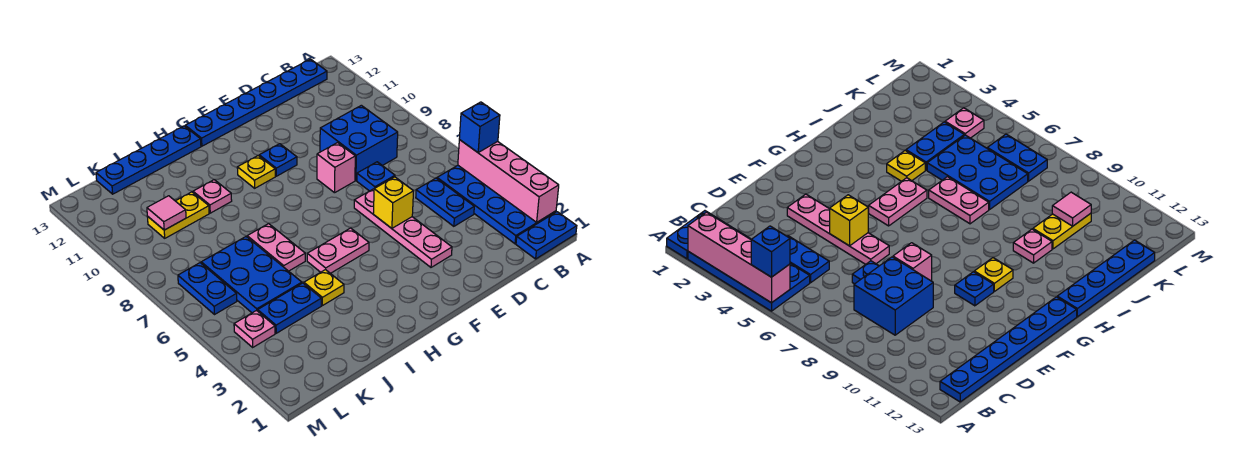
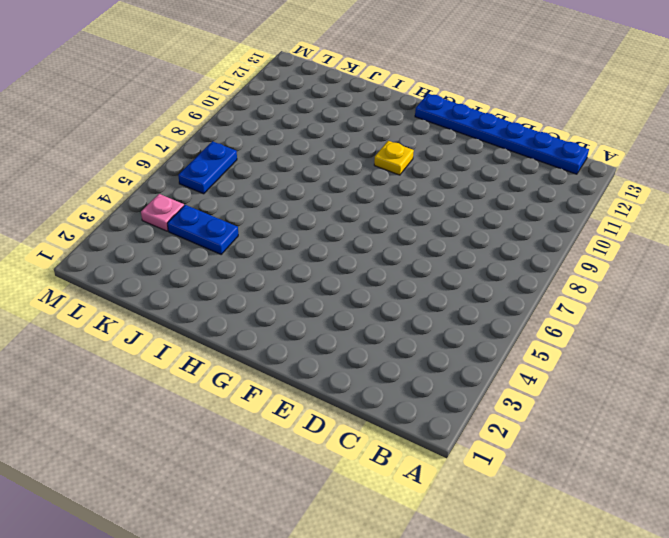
none -> blue plate A1:B1 level 1
none -> blue plate A2:B5 level 1
none -> blue plate C4:C5 level 1

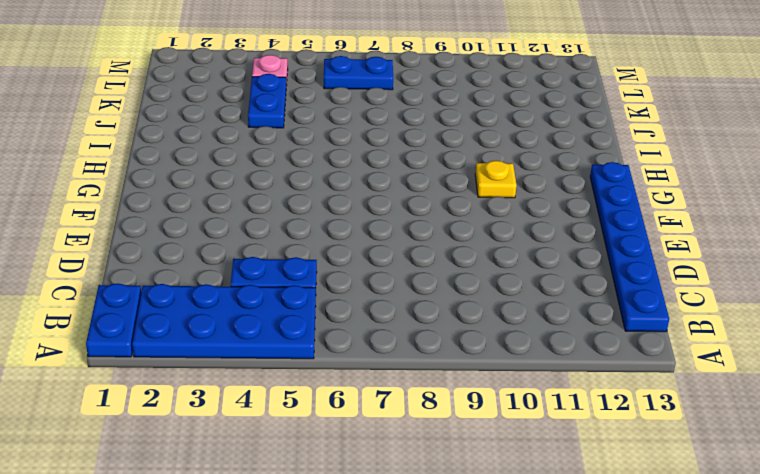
none -> blue brick C8:D9 level 1
none -> blue plate D7 level 1
none -> pink plate E3:E6 level 1

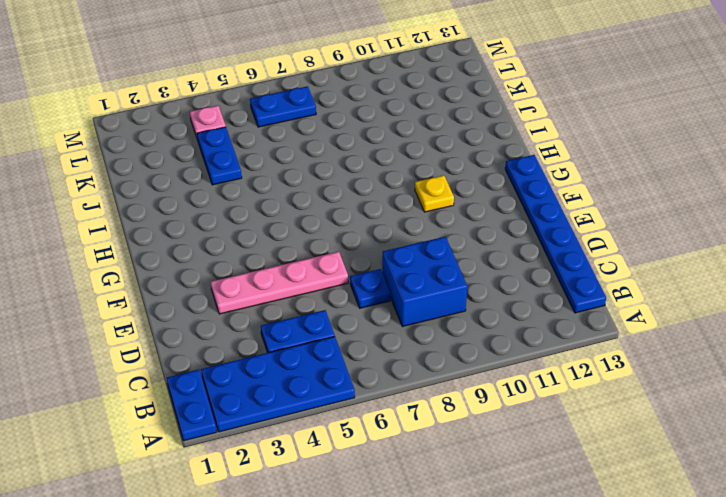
none -> pink brick E8 level 1
none -> blue plate F10 level 1
none -> pink plate G5:H5 level 1

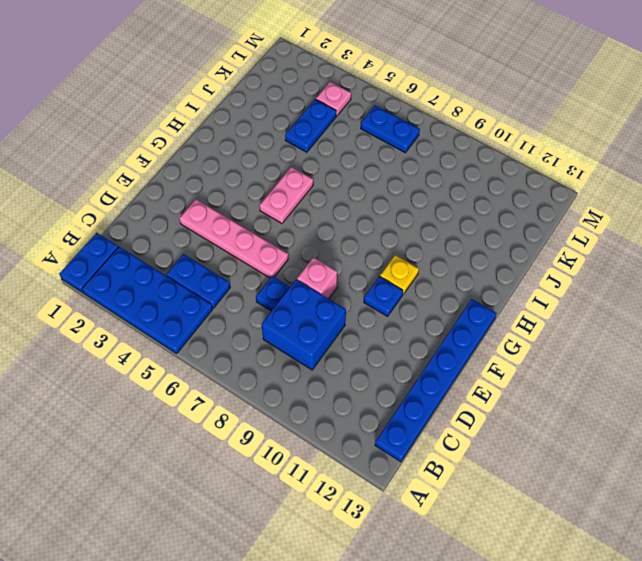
none -> blue plate H13:K13 level 1
none -> yellow plate I4 level 1
none -> pink plate I6:I7 level 1

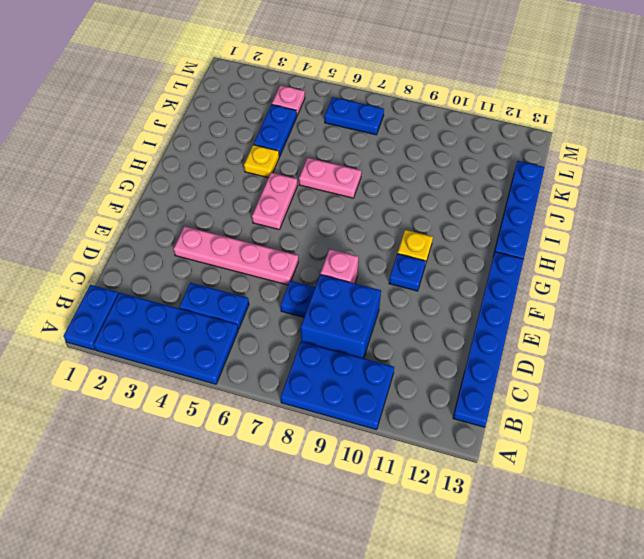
blue plate A8:B10 level 1 -> blue plate J5:K7 level 1
none -> pink plate I10 level 1
none -> yellow plate J10:K10 level 1
none -> pink brick A2:A5 level 2

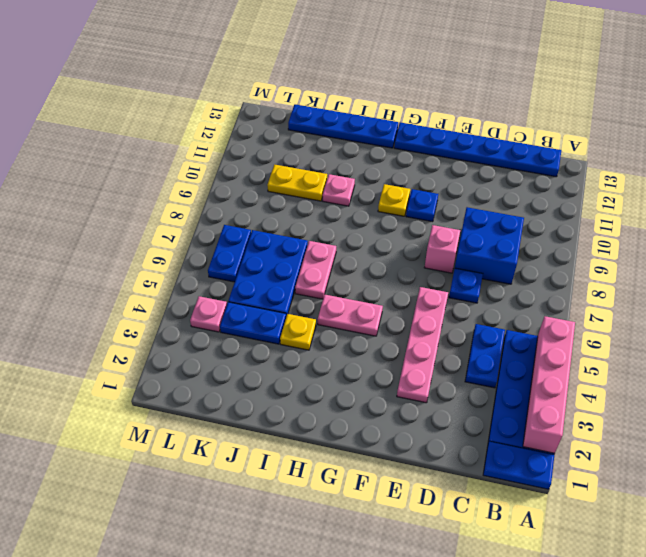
none -> yellow brick E5 level 2
none -> pink tile K10 level 2
none -> blue brick A5 level 3

